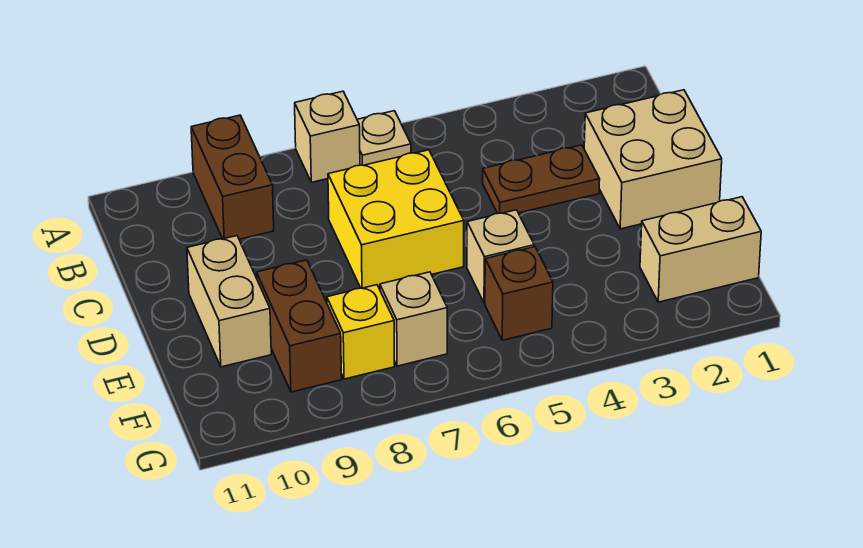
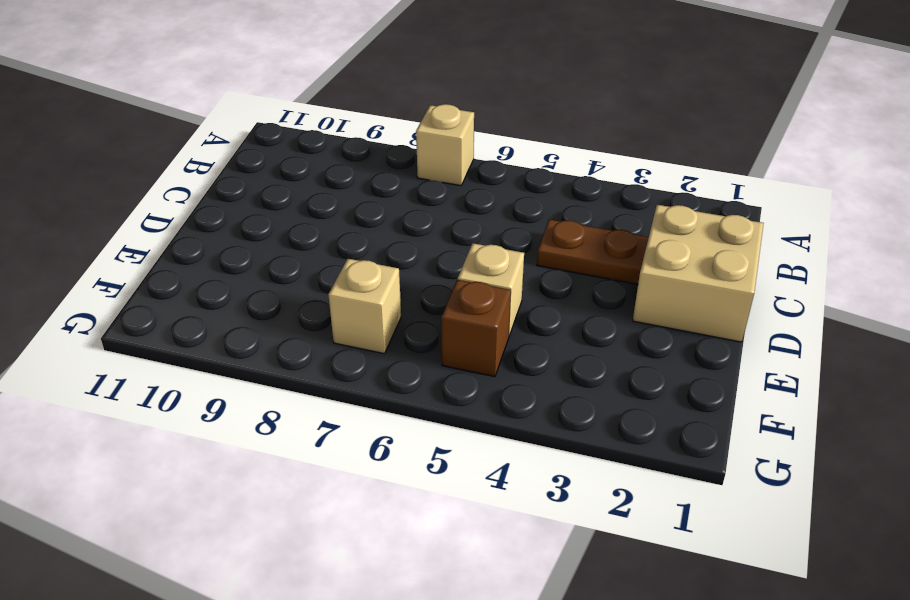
none -> tan plate A6 level 1
none -> brown brick A9:B9 level 1
none -> yellow brick C6:D7 level 1

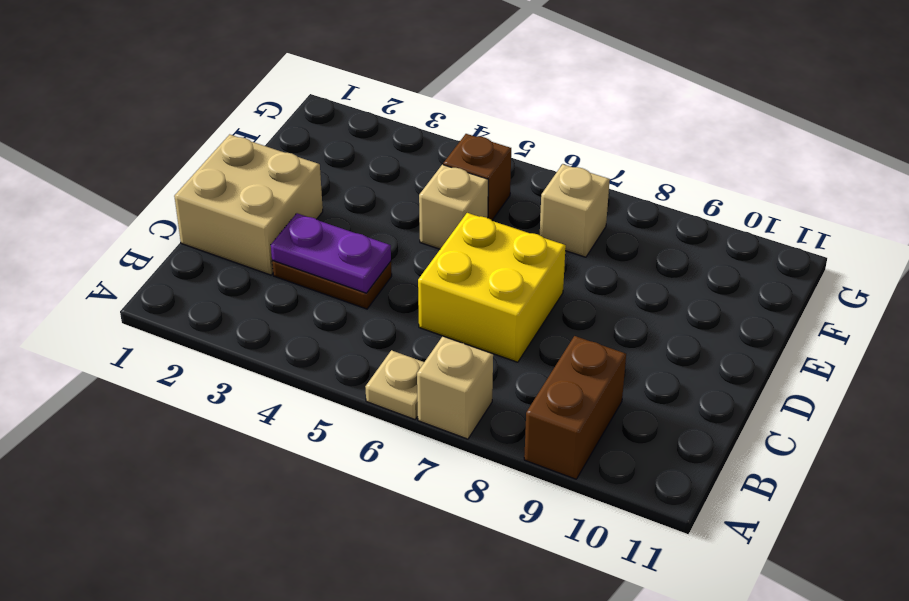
purple plate C3:C4 level 2 -> none
none -> tan brick D10:E10 level 1
none -> brown brick E9:F9 level 1
none -> tan brick F1:F2 level 1

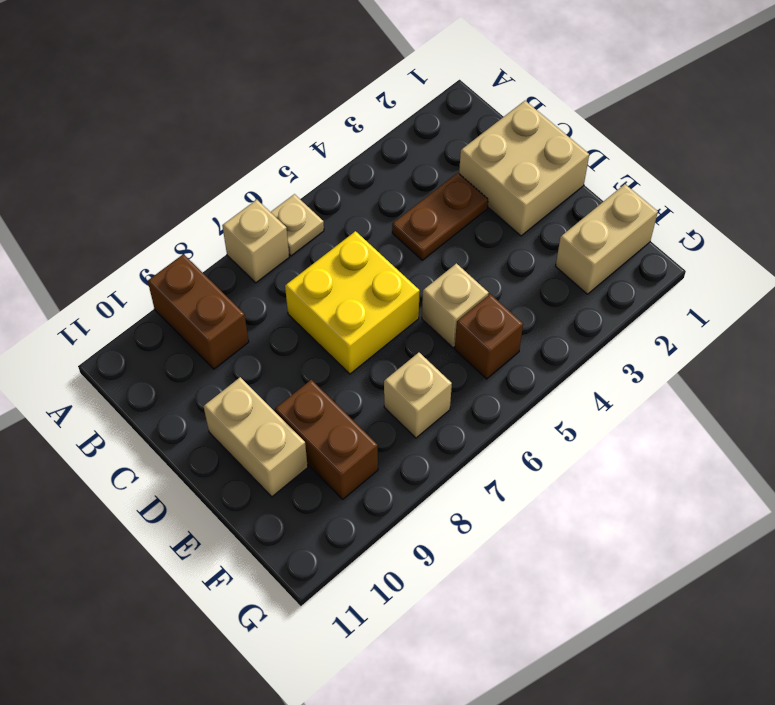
none -> yellow brick F8 level 1

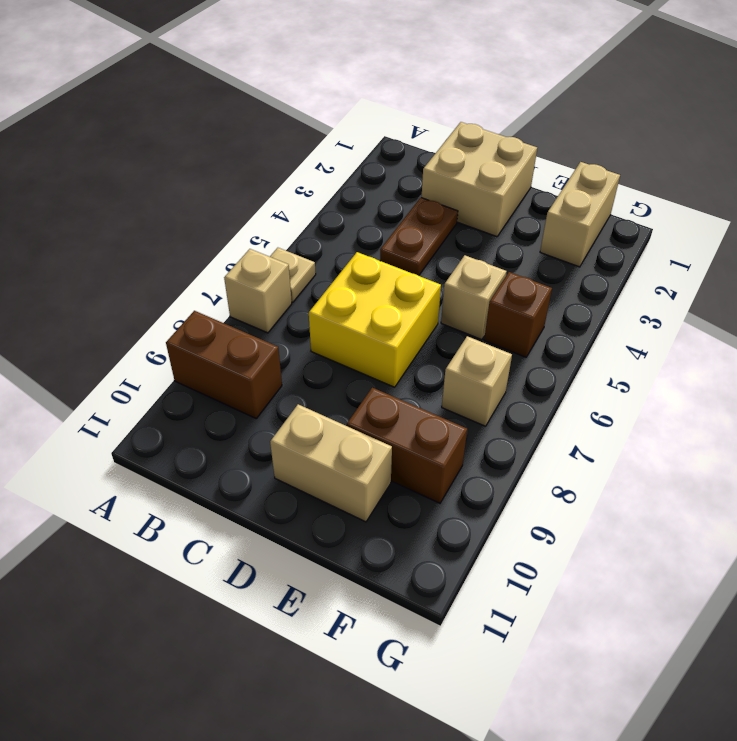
none -> yellow brick F8 level 1

